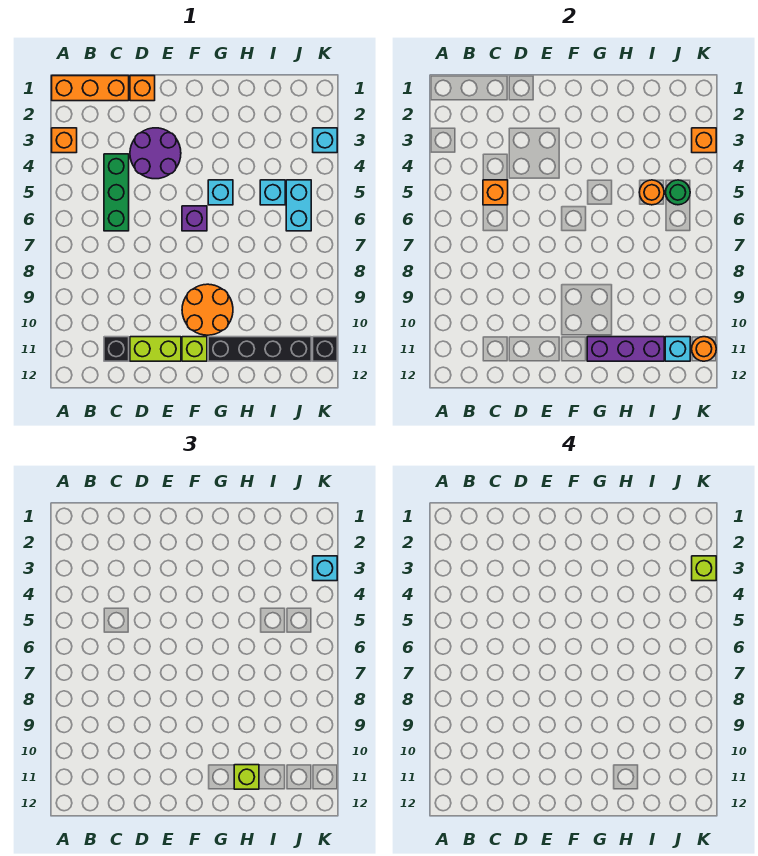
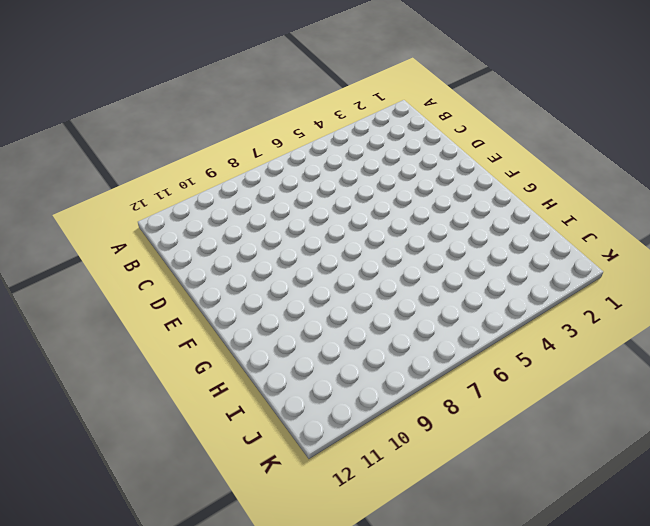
none -> orange brick A1:C1 level 1
none -> orange brick A3 level 1
none -> green brick C4:C6 level 1

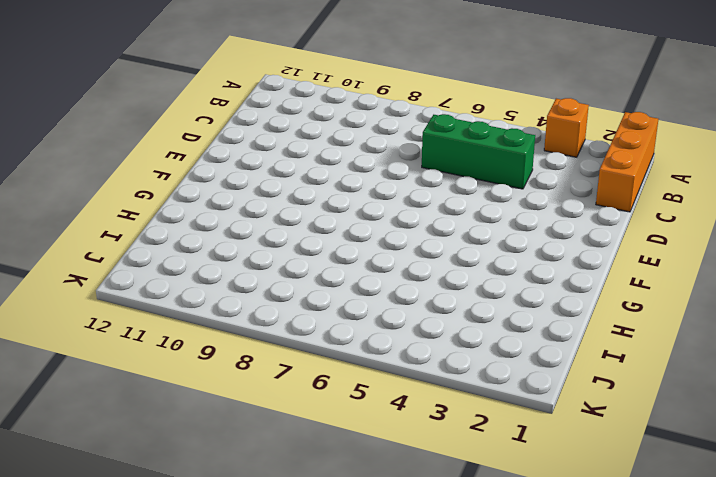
none -> black brick C11 level 1
none -> orange brick D1 level 1
none -> purple round brick D3:E4 level 1

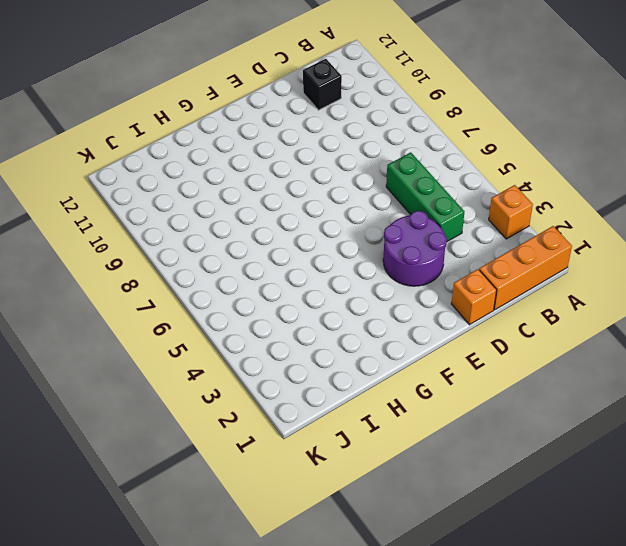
none -> lime brick D11:E11 level 1
none -> purple brick F6 level 1
none -> orange round brick F9:G10 level 1

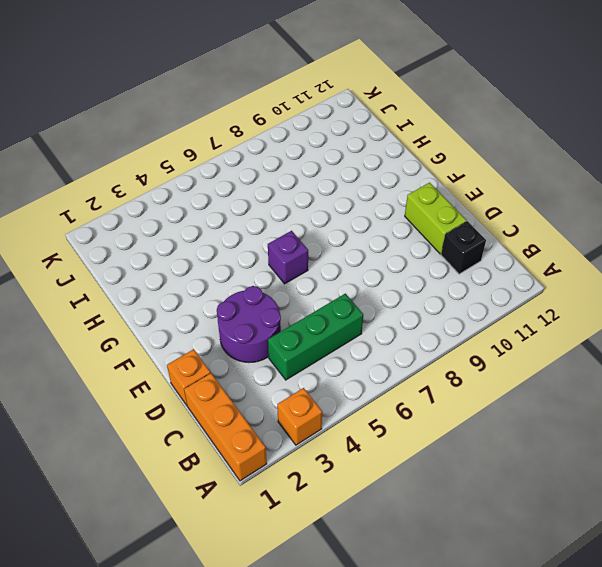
none -> orange round brick F9:G10 level 1
none -> lime brick F11 level 1
none -> cyan brick G5 level 1

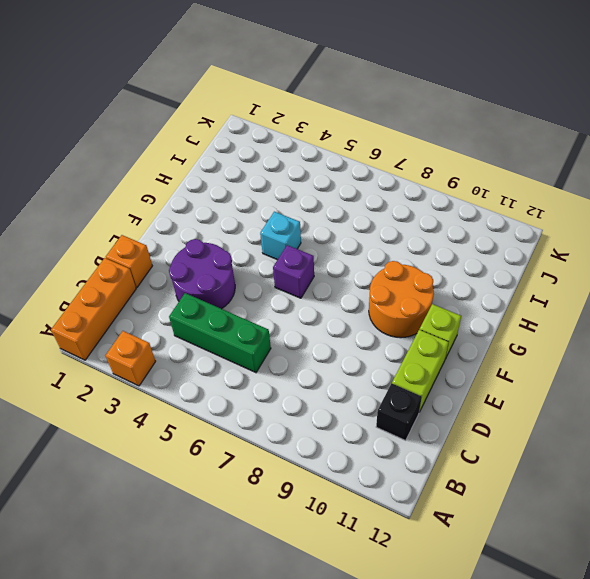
none -> black brick G11:J11 level 1
none -> cyan brick I5 level 1
none -> cyan brick J5:J6 level 1

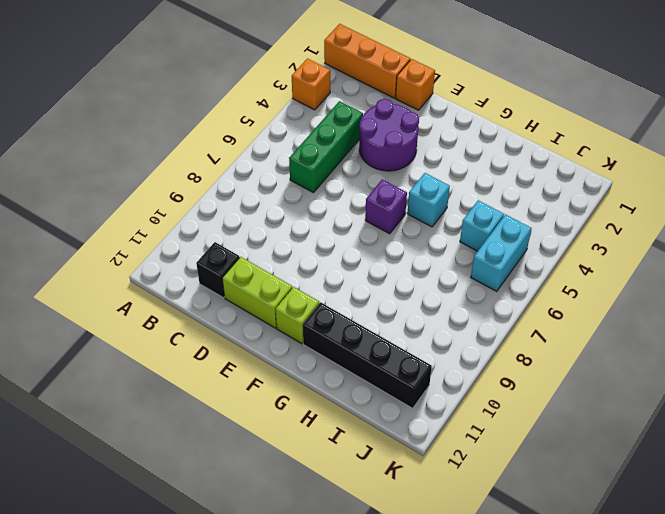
none -> orange round brick F9:G10 level 1
none -> cyan brick K3 level 1
none -> black brick K11 level 1

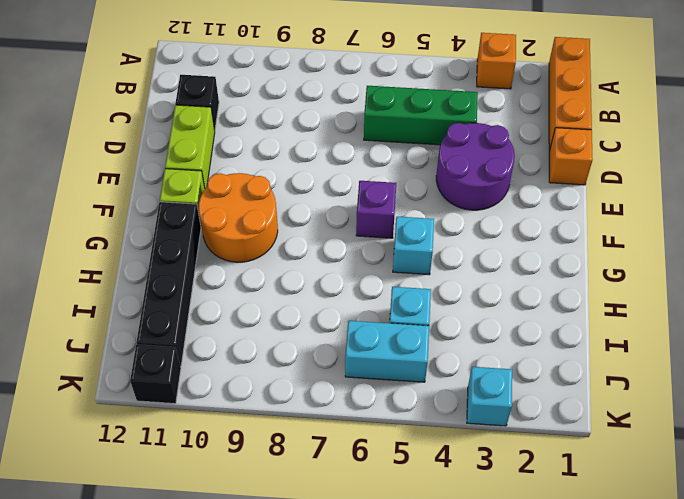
none -> orange brick C5 level 2
none -> purple brick G11:I11 level 2
none -> orange round brick I5 level 2

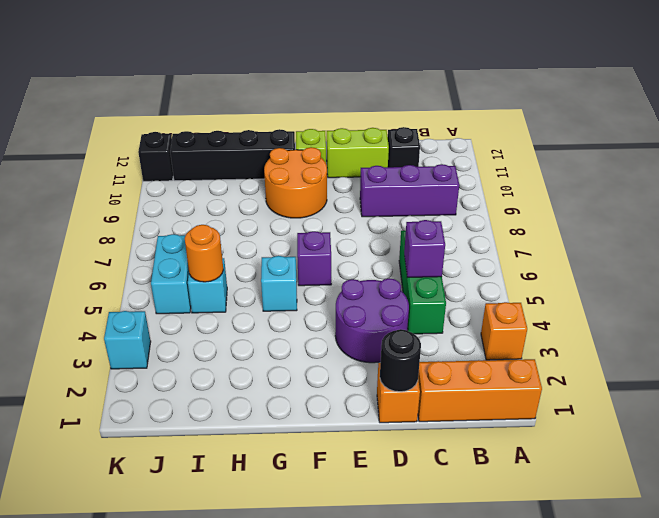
purple brick B9:D9 level 1 -> purple brick G11:I11 level 2
purple brick C5 level 2 -> orange brick C5 level 2
black round brick D1 level 2 -> none
none -> green round brick J5 level 2
none -> cyan brick J11 level 2
none -> orange brick K3 level 2

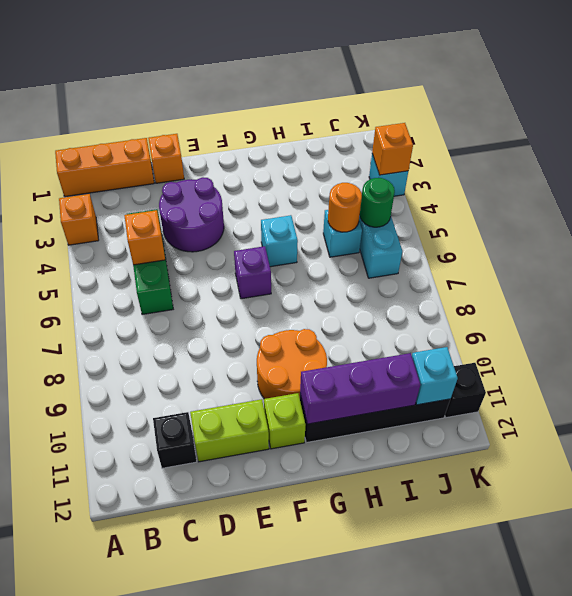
none -> orange round brick K11 level 2
none -> lime brick H11 level 3
none -> cyan brick K3 level 3

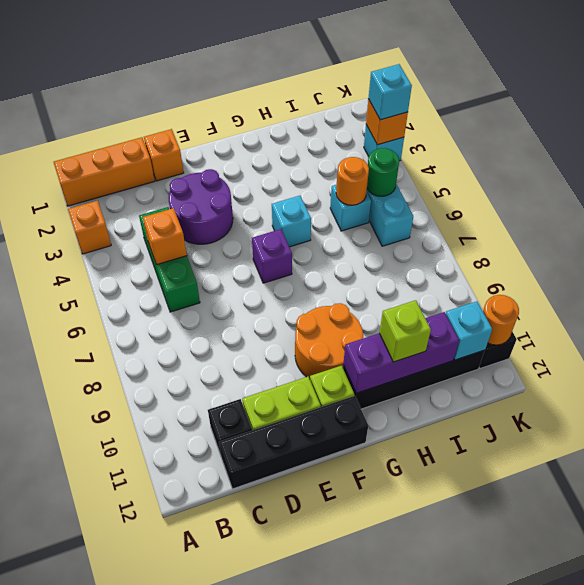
black brick C12:F12 level 1 -> none
none -> lime brick K3 level 4

